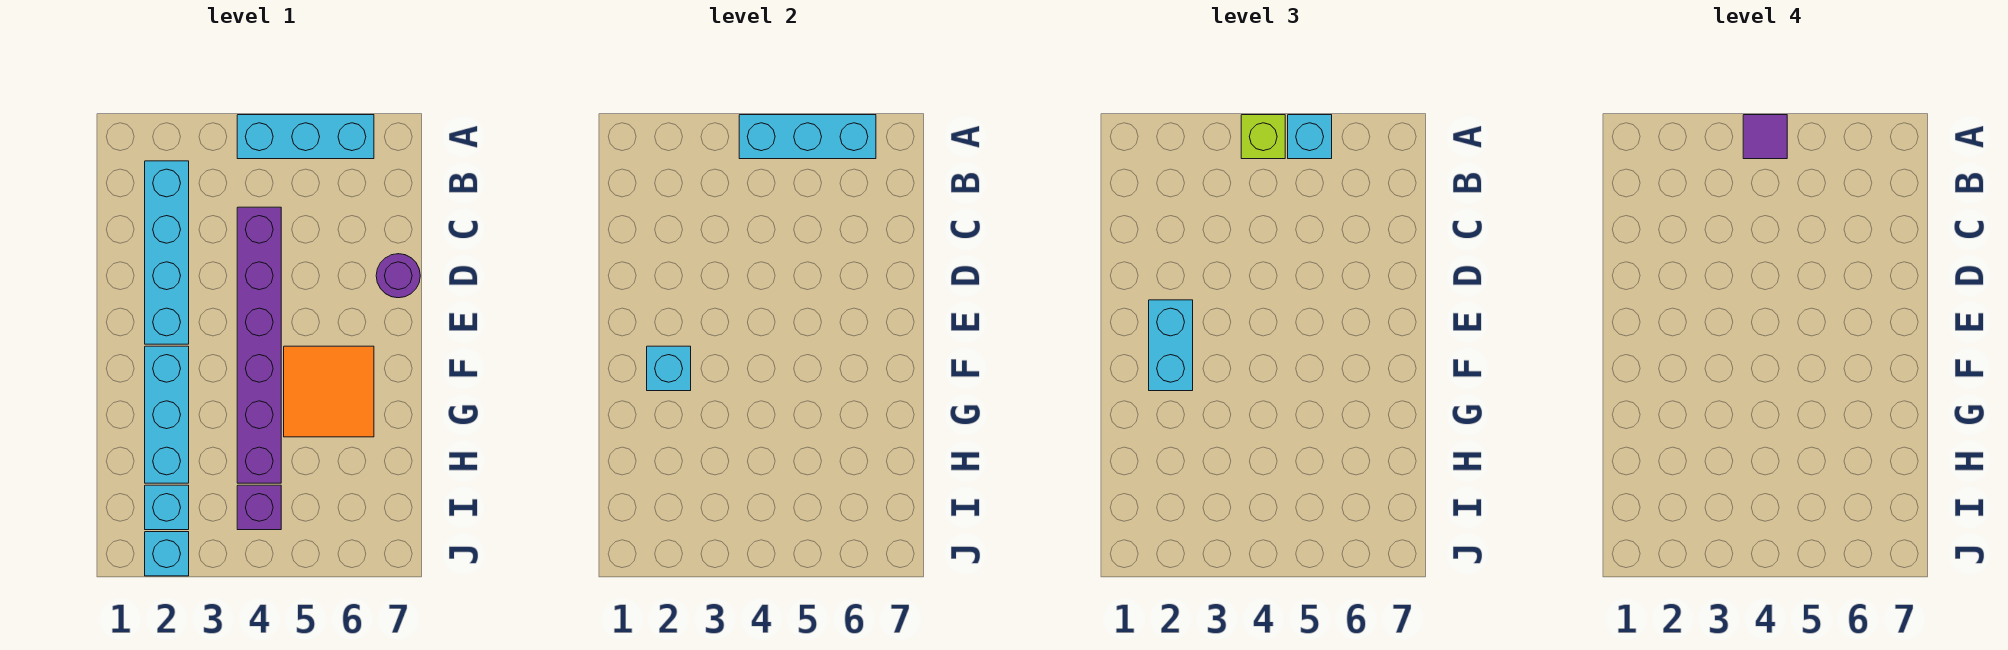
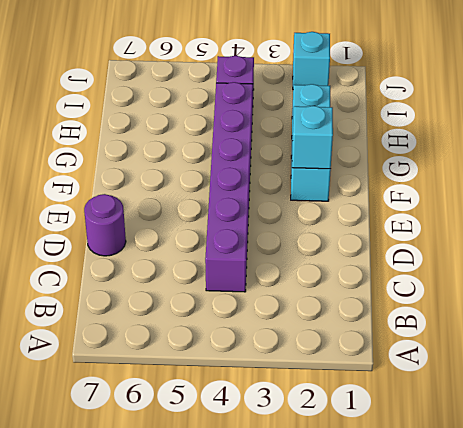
none -> cyan brick A4:A6 level 1
none -> cyan brick B2:E2 level 1
none -> orange tile F5:G6 level 1

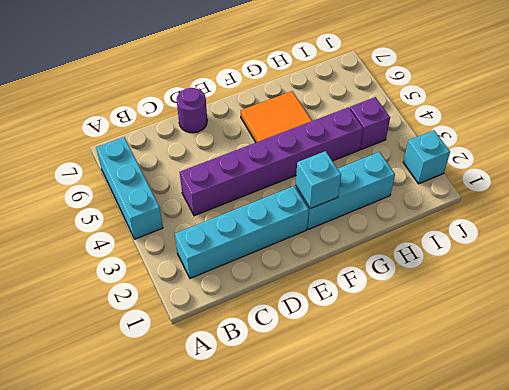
none -> cyan brick I2 level 1
none -> cyan brick A4:A6 level 2
none -> lime brick A4 level 3

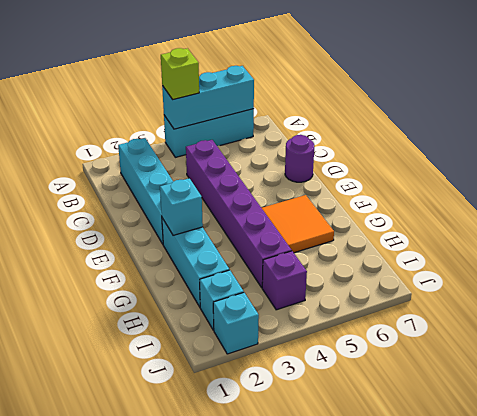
none -> cyan brick A5 level 3
none -> cyan brick E2:F2 level 3
none -> purple tile A4 level 4

